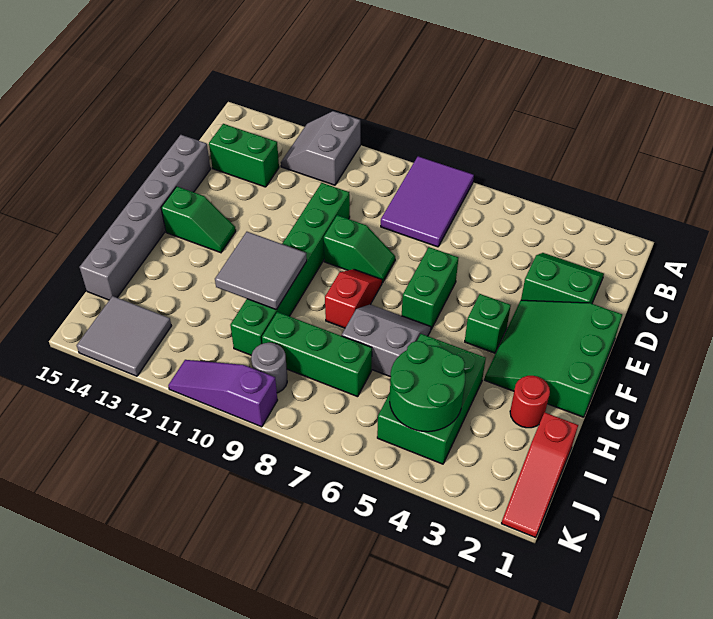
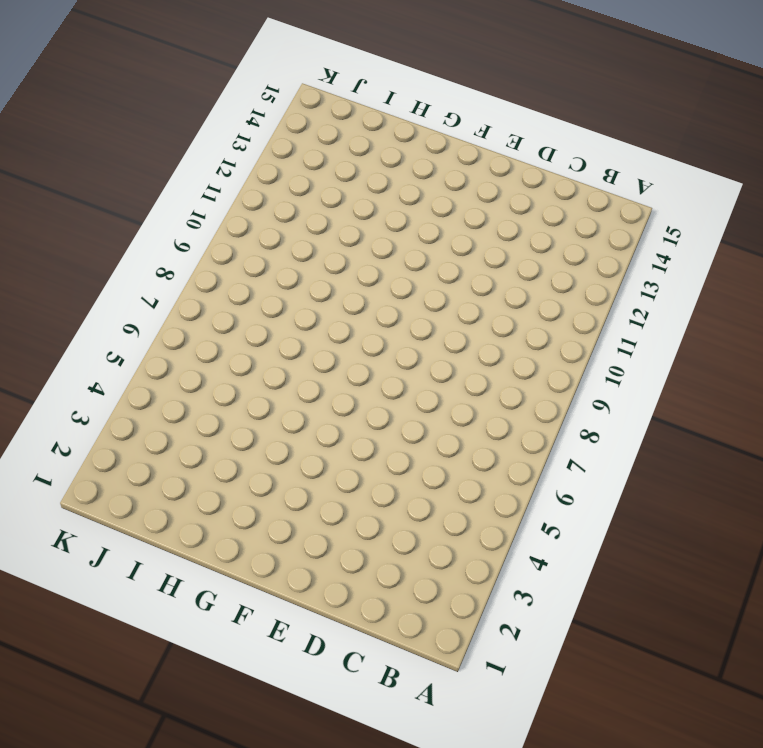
none -> purple tile A7:C8 level 1
none -> grey slope A11:B12 level 1 top 11
none -> green slope C2:D3 level 1 top D

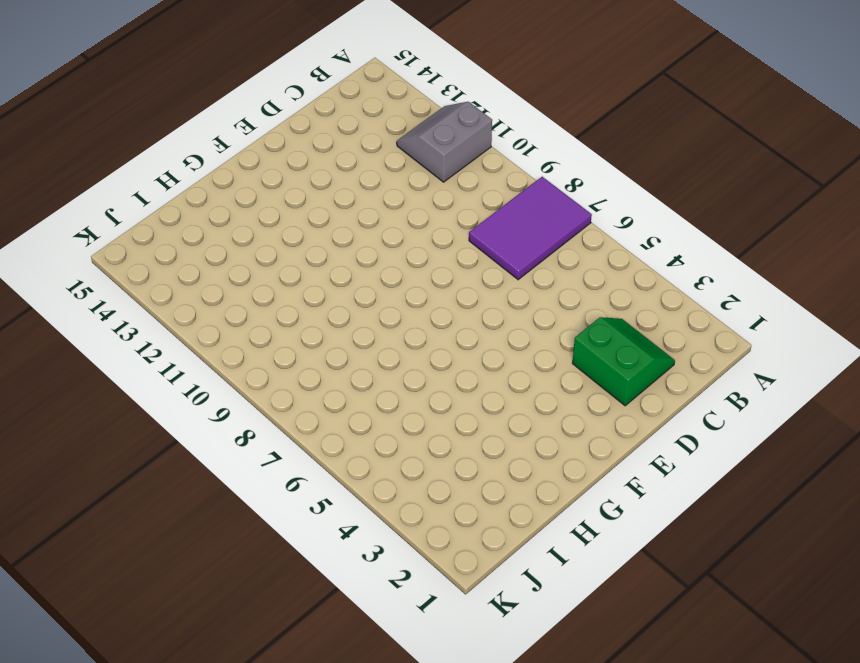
none -> green brick C13:C14 level 1
none -> green brick D10:I10 level 1
none -> grey brick D15:I15 level 1

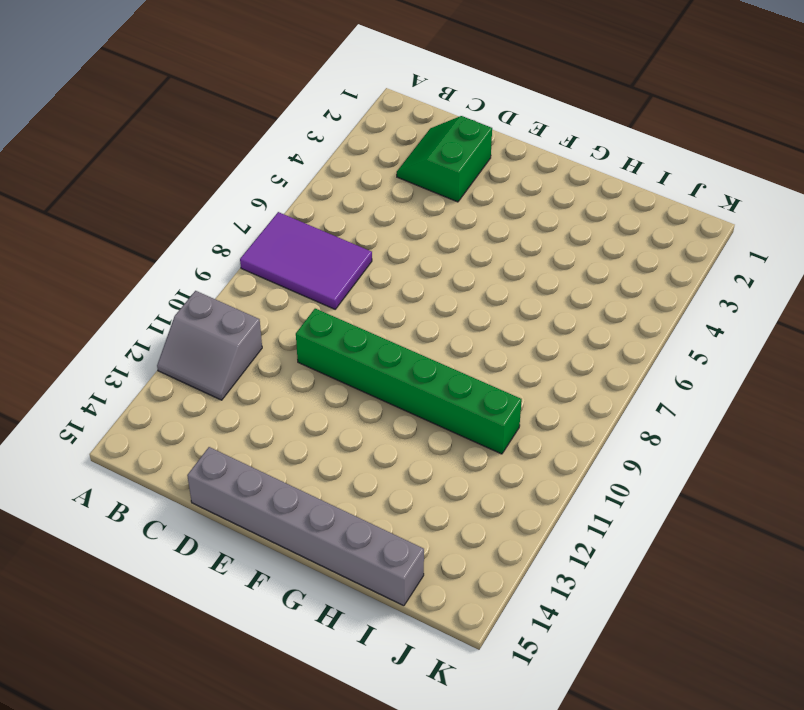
none -> green brick C13:C14 level 1
none -> green slope E1:G3 level 1 top 1
none -> green brick E6:F6 level 1

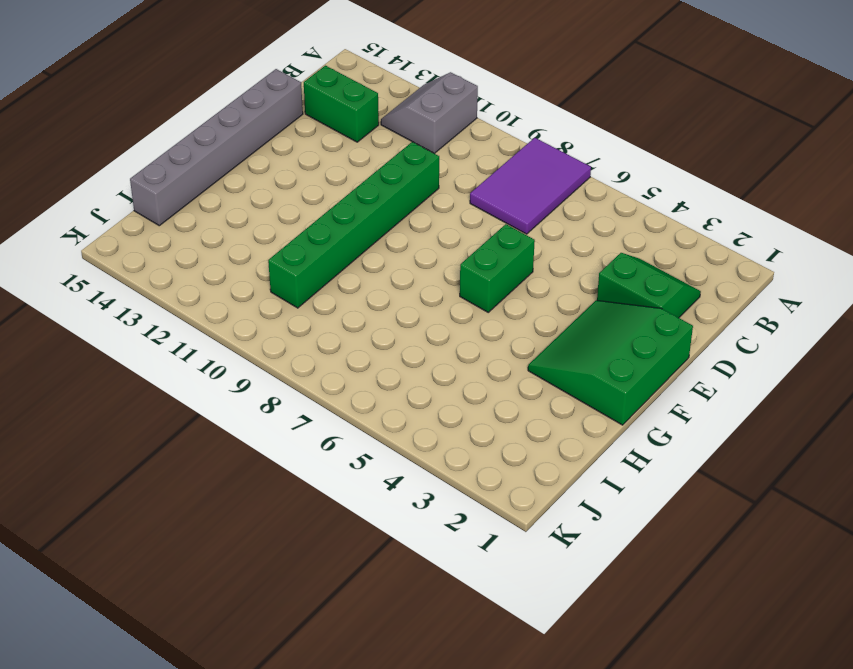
none -> green slope E8:E9 level 1 top 9
none -> green brick F4 level 1
none -> red slope F8:G8 level 1 top G

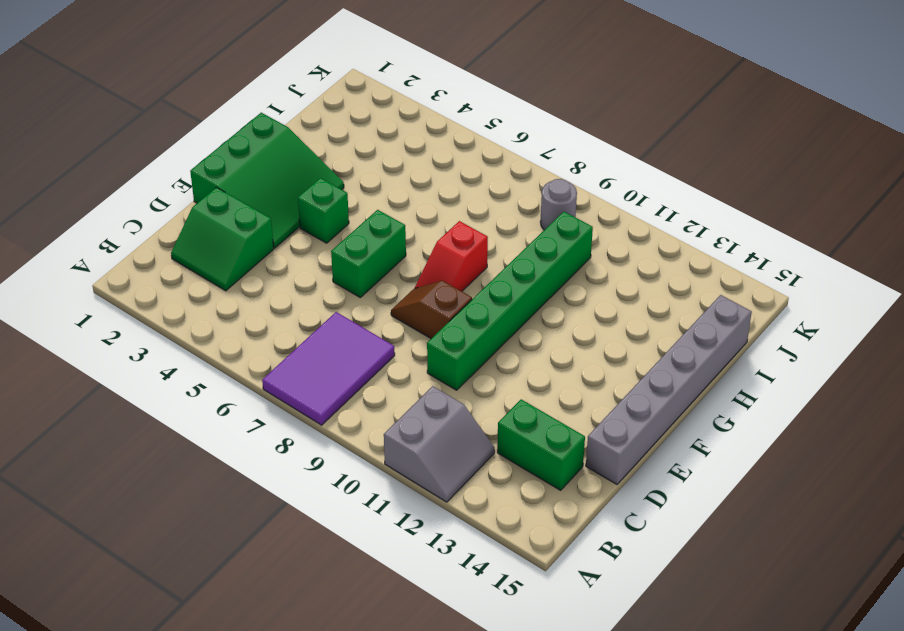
brown slope E8:E9 level 1 top 9 -> green slope E8:E9 level 1 top 9
none -> green slope F13:F14 level 1 top 14
none -> grey slope G6:H7 level 1 top H
none -> red round brick H2 level 1

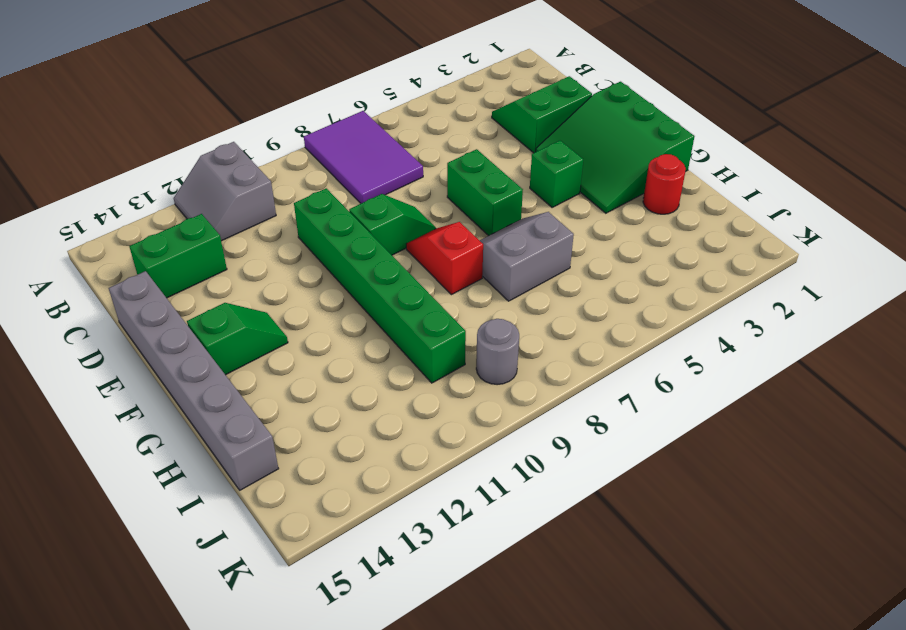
none -> green brick H4:J5 level 1
none -> red slope I1:K1 level 1 top I
none -> green brick I7:I9 level 1

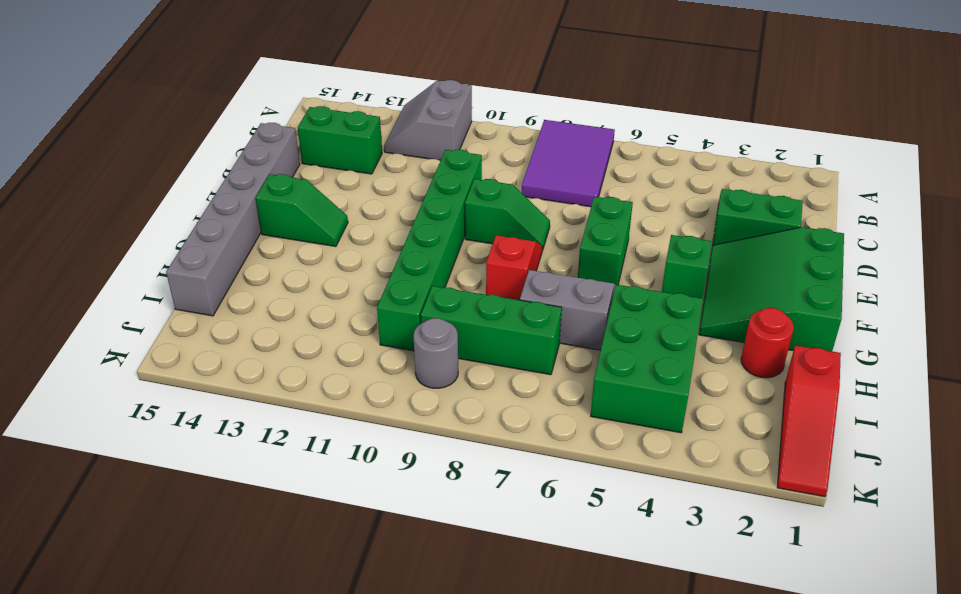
none -> grey tile J13:K14 level 1
none -> purple slope K9:K11 level 1 top 9
none -> grey tile G10:H11 level 2

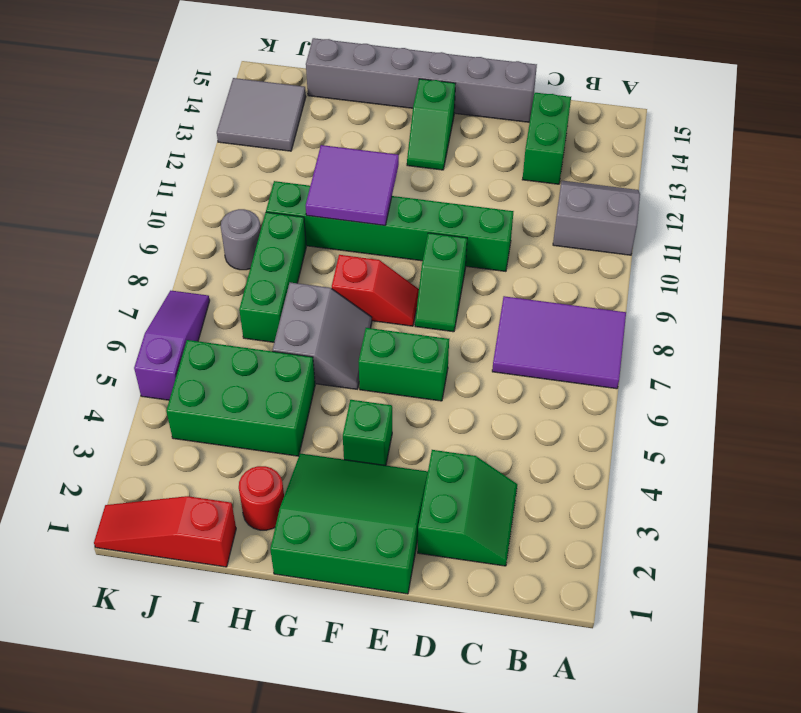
purple tile G10:H11 level 2 -> grey tile G10:H11 level 2
purple slope K5:K7 level 1 top 5 -> purple slope K9:K11 level 1 top 9
none -> green round brick I4:J5 level 2

